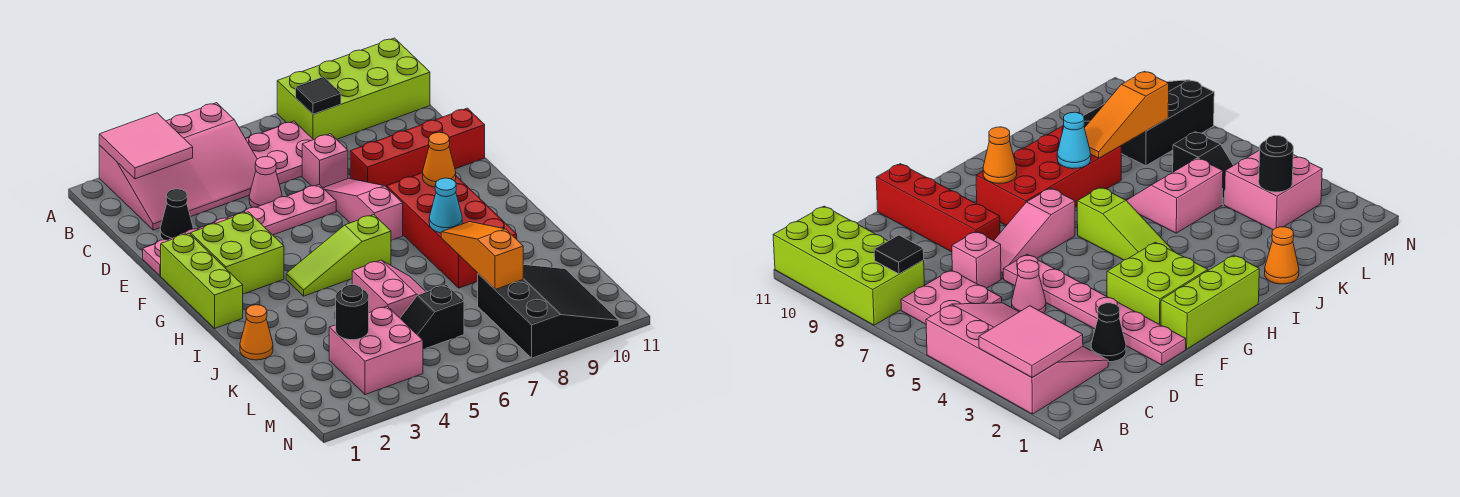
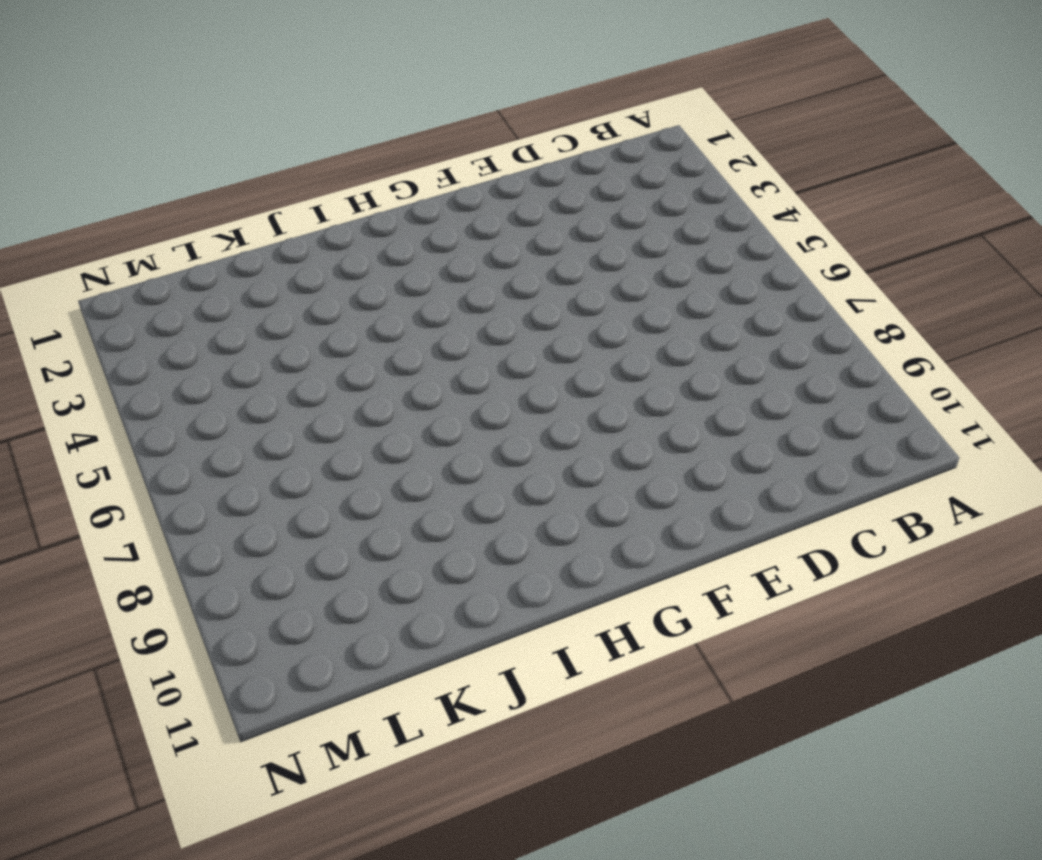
none -> pink slope A2:C5 level 1 top A
none -> lime brick A8:B11 level 1
none -> pink plate B6:C7 level 1

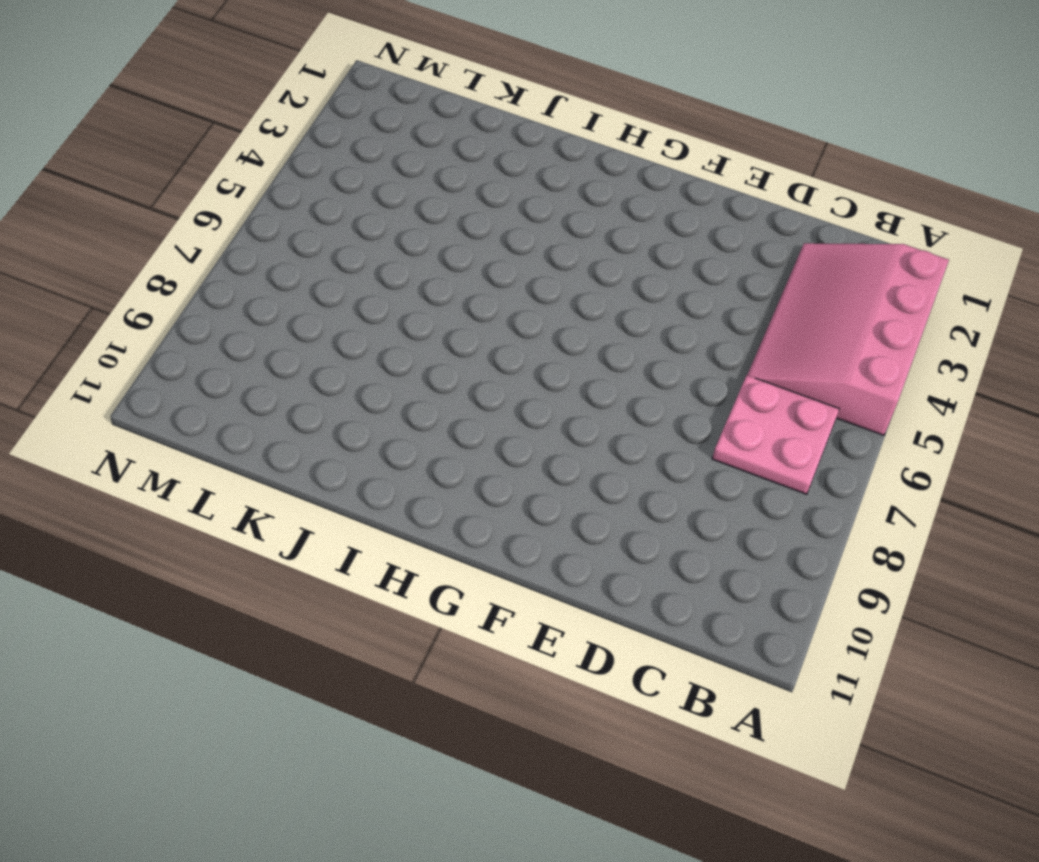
none -> lime brick A8:B11 level 1
none -> black cone D2 level 1
none -> pink cone D5 level 1

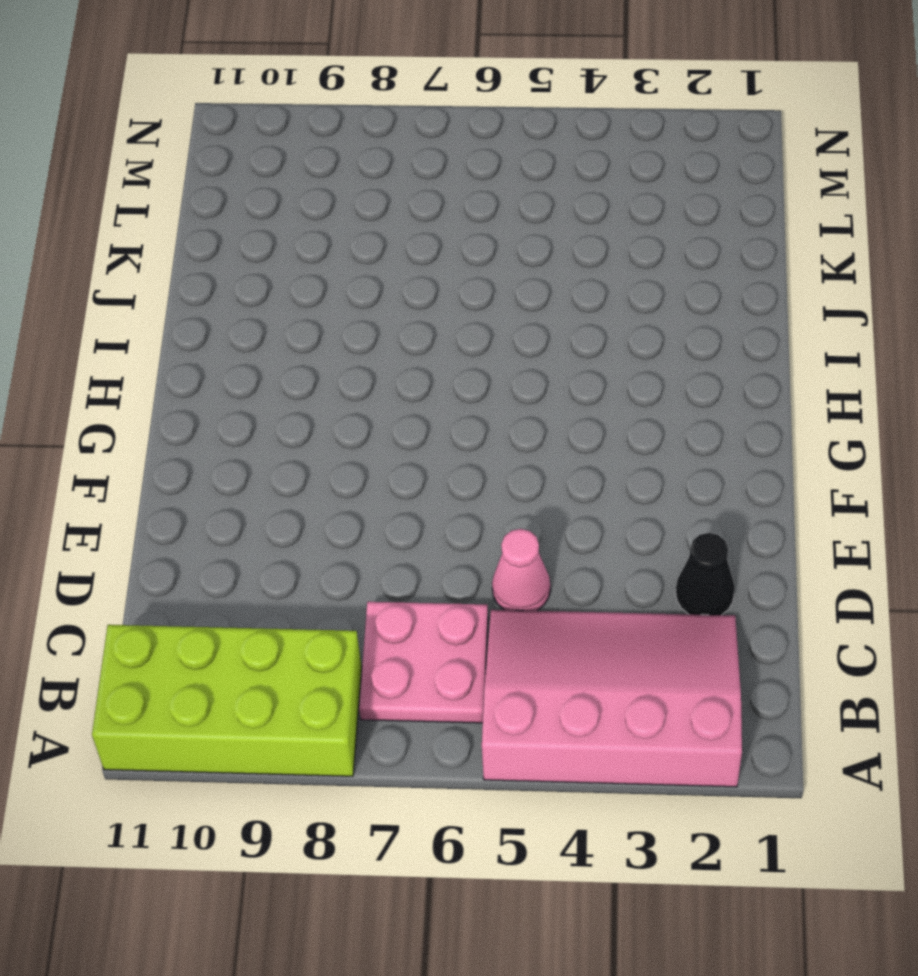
none -> pink brick D7 level 1
none -> pink plate E1:E6 level 1
none -> pink slope E7:G7 level 1 top G

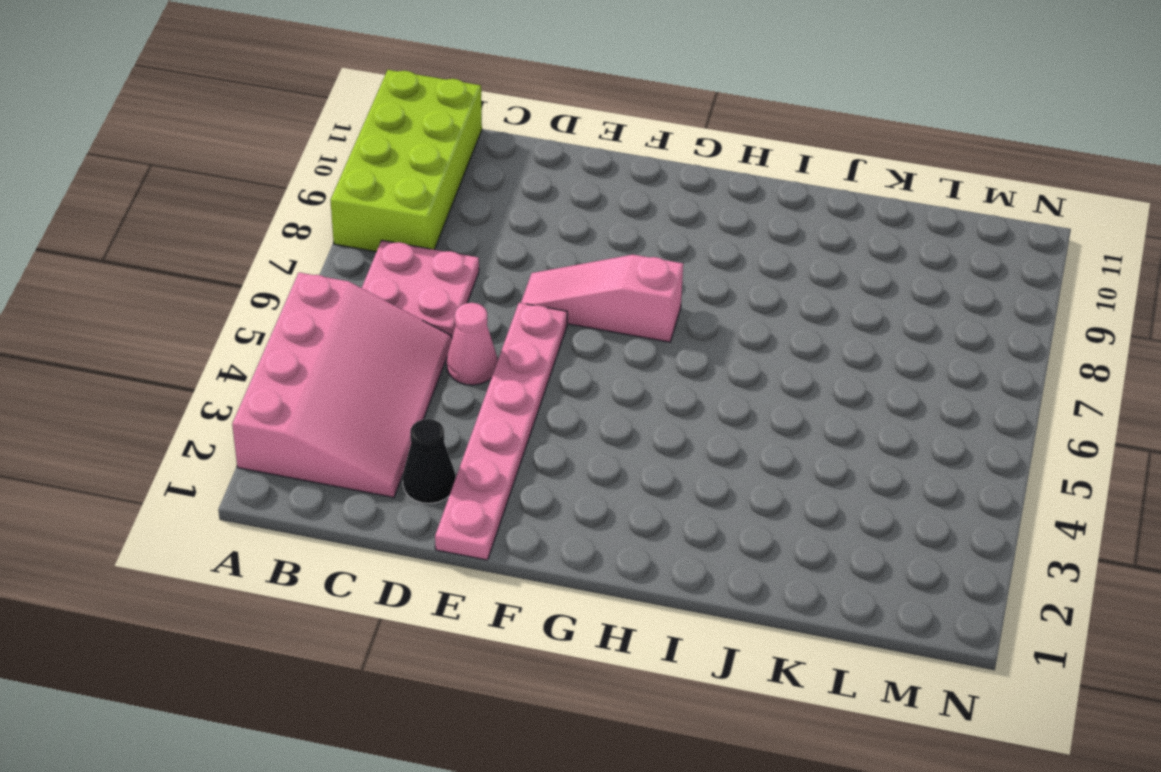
none -> pink brick D7 level 1
none -> red brick E8:E11 level 1
none -> lime brick F1:H1 level 1

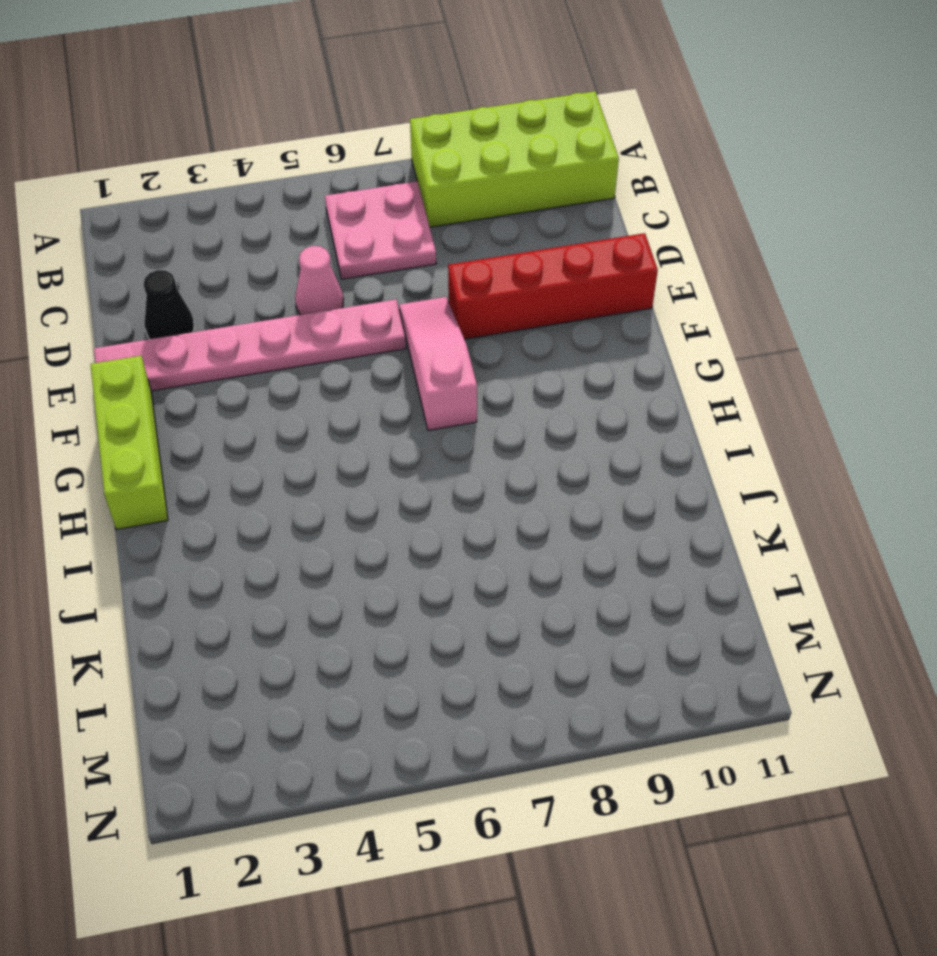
none -> pink slope A2:C5 level 1 top A
none -> pink brick D7 level 1
none -> lime brick F2:G3 level 1

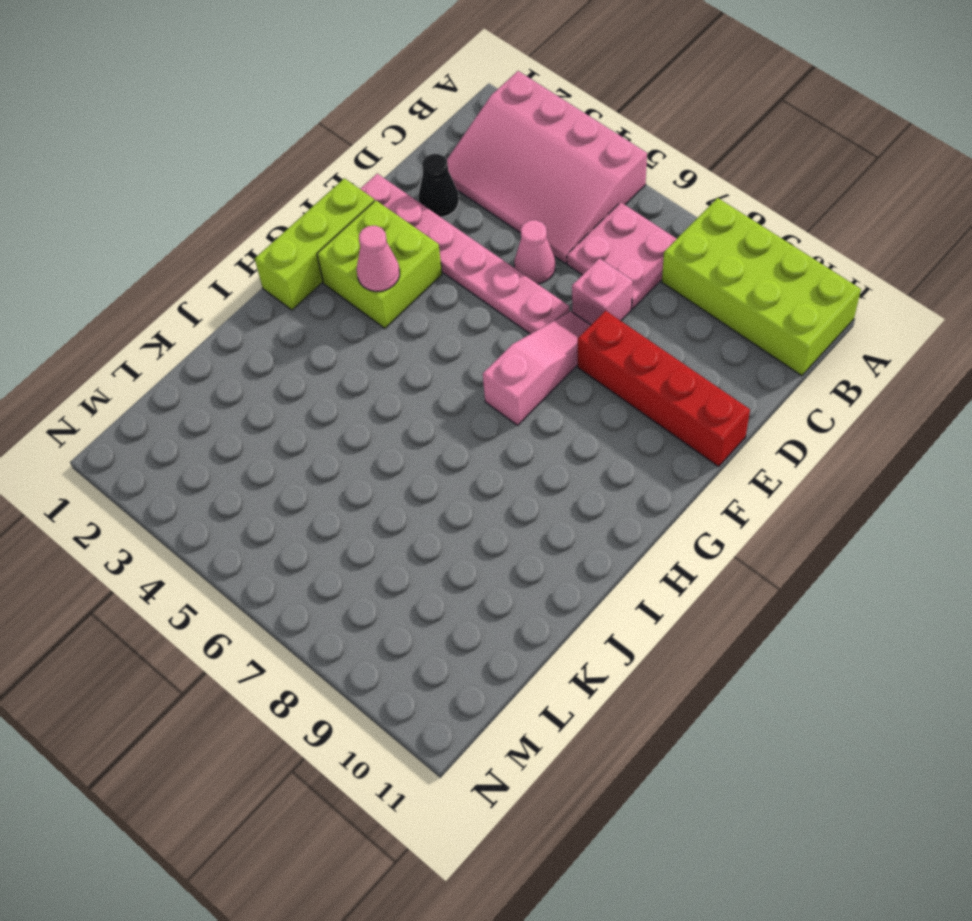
pink cone G3 level 2 -> none
none -> red brick G8:J9 level 1
none -> lime slope H4:H6 level 1 top 6
none -> orange cone J1 level 1

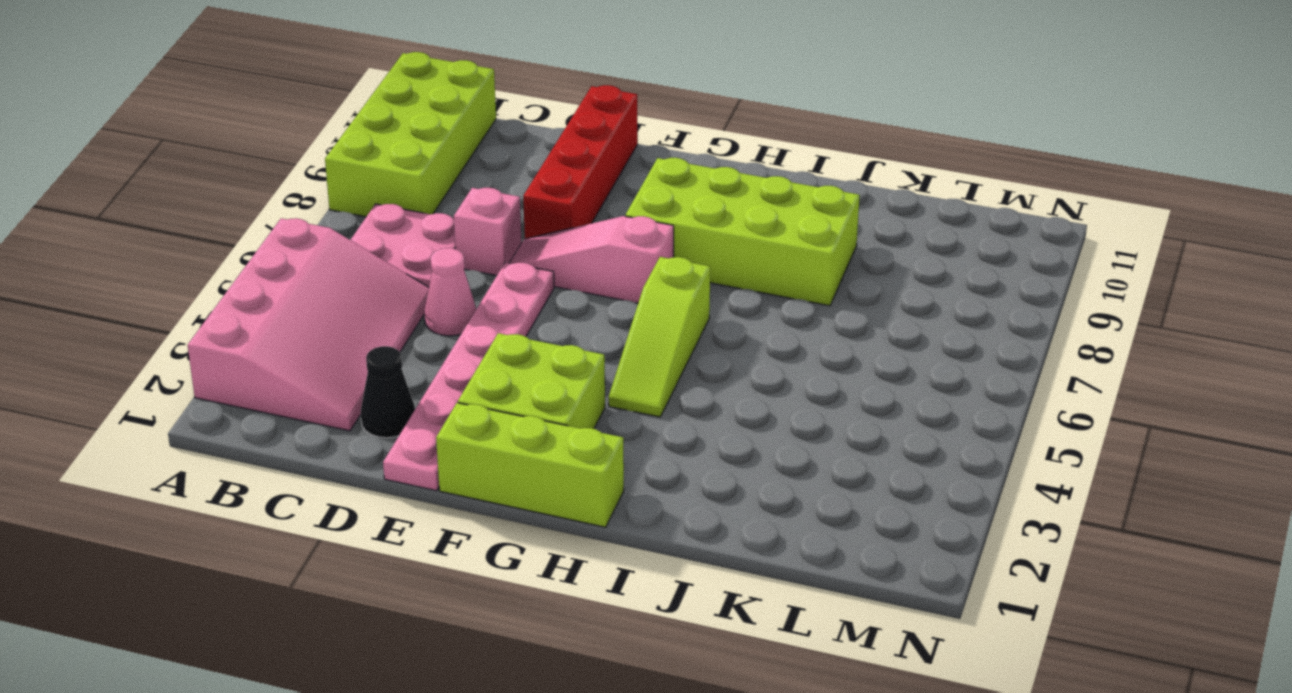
lime brick G8:J9 level 1 -> red brick G8:J9 level 1
none -> orange cone J1 level 1
none -> pink slope J5:K6 level 1 top 5
none -> pink brick L3:M4 level 1

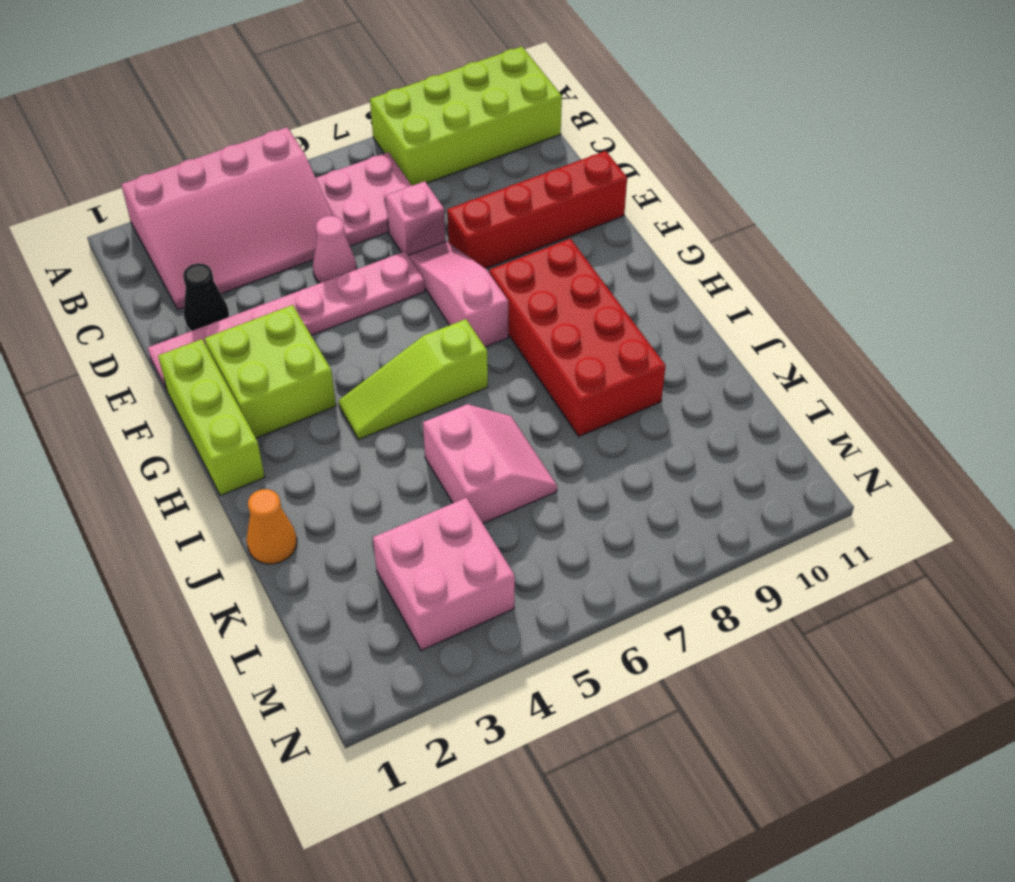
none -> black slope L5:L6 level 1 top 6
none -> black slope L8:N10 level 1 top 8
none -> pink tile A2:B3 level 2

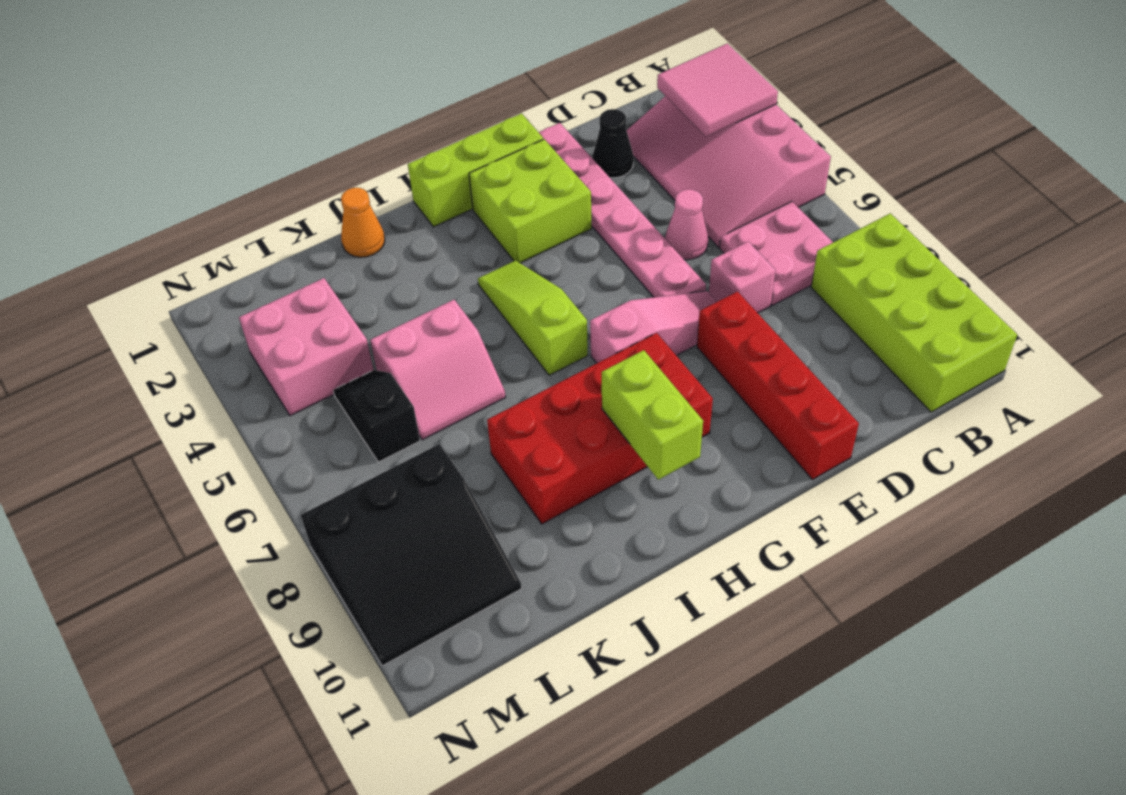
lime brick H9:H10 level 2 -> none
none -> black tile B8 level 2
none -> orange cone G9 level 2
none -> cyan cone I8 level 2

